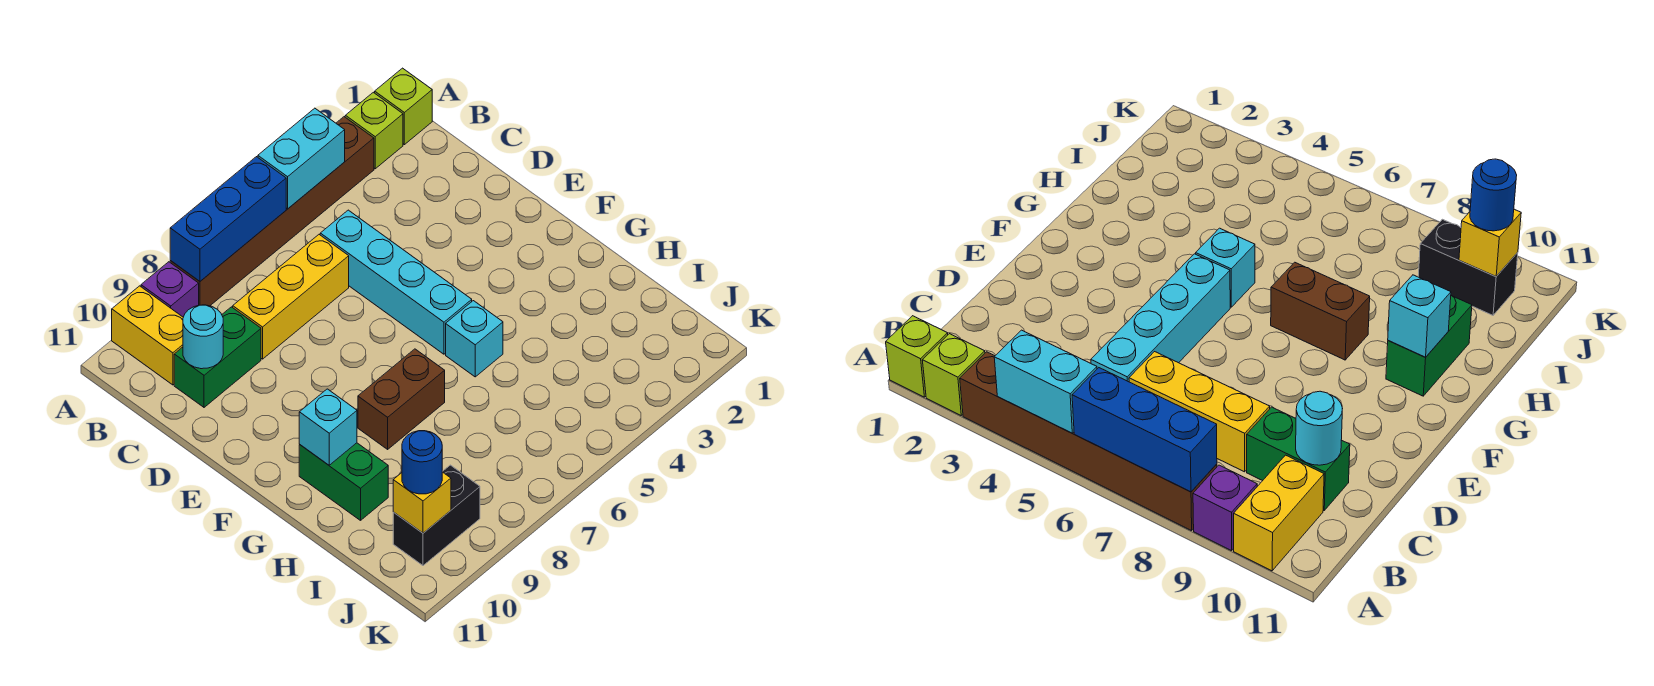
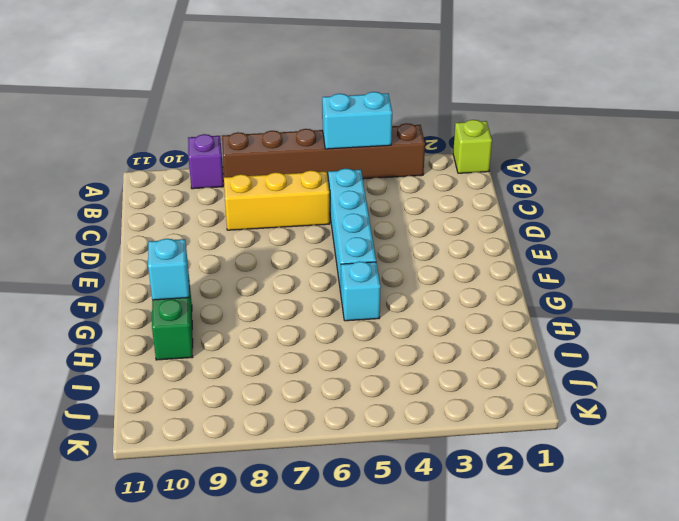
none -> lime brick A2 level 1
none -> yellow brick A10:B10 level 1
none -> green brick C9:C10 level 1

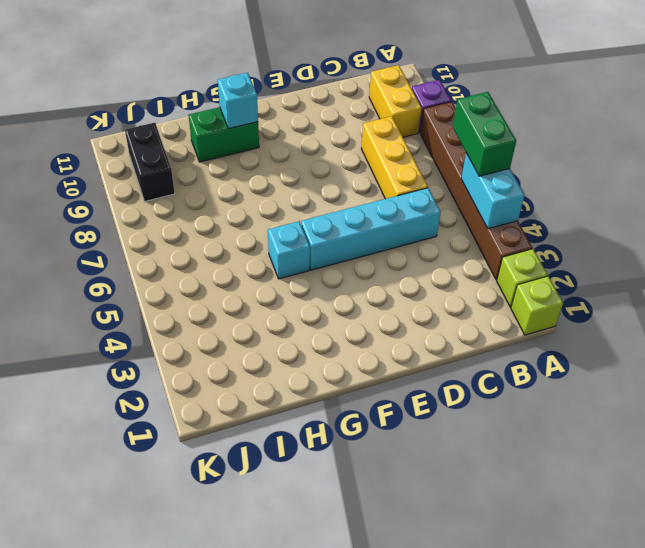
green brick A5:A6 level 3 -> green brick C9:C10 level 1
yellow brick B9:B10 level 1 -> yellow brick A10:B10 level 1
none -> brown brick G7:G8 level 1
none -> blue brick A6:A8 level 2
none -> cyan round brick C10 level 2

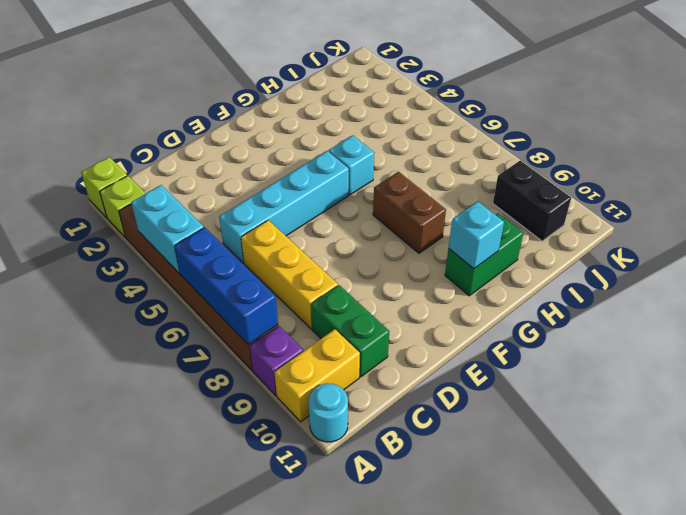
cyan round brick A11 level 1 -> cyan round brick C10 level 2
none -> yellow brick J10 level 2
none -> blue round brick J10 level 3

